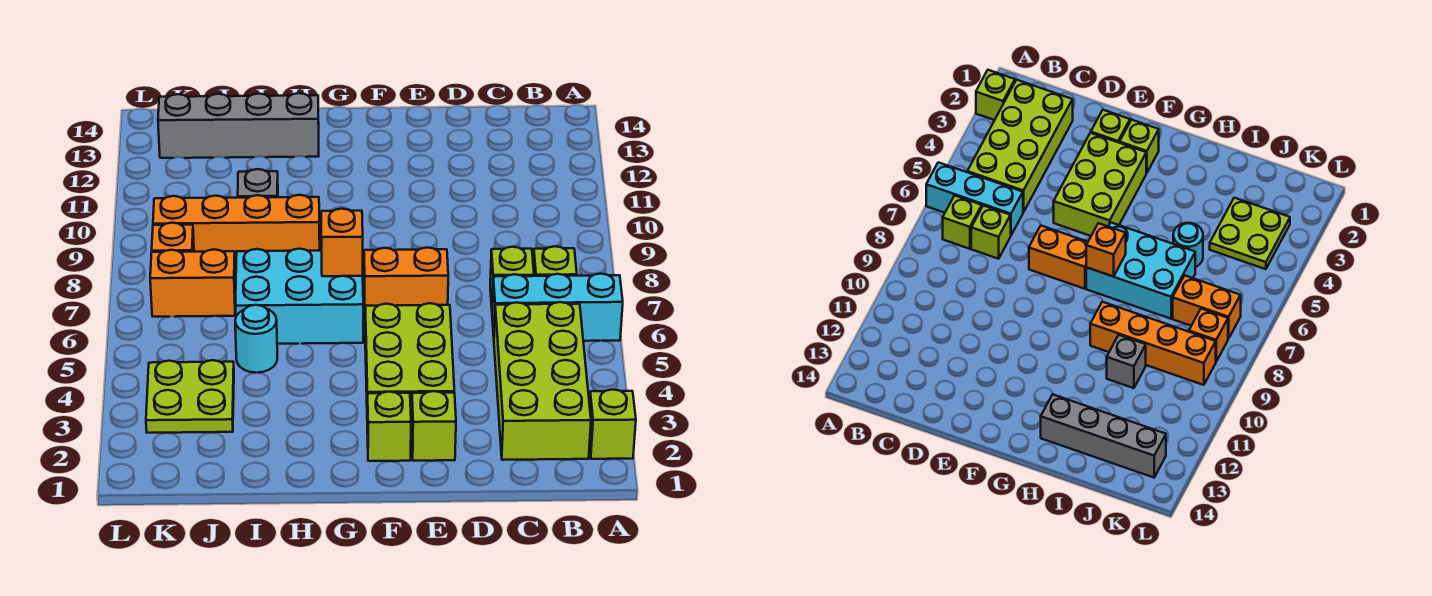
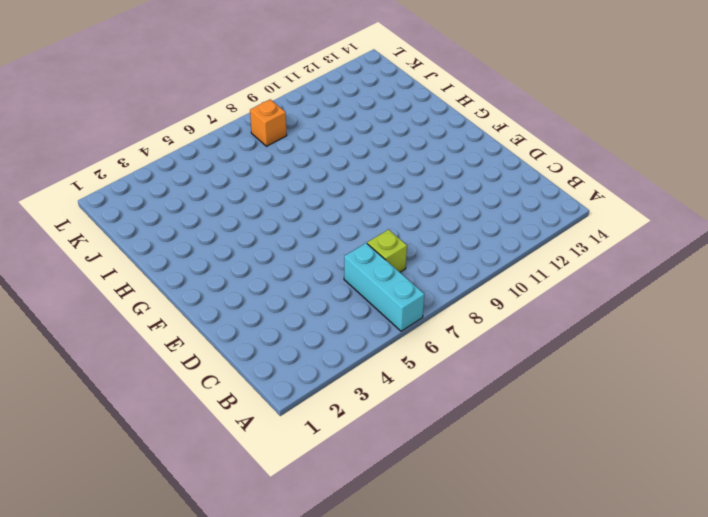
none -> lime brick A2 level 1
none -> lime brick B2:C5 level 1
none -> lime brick B7 level 1

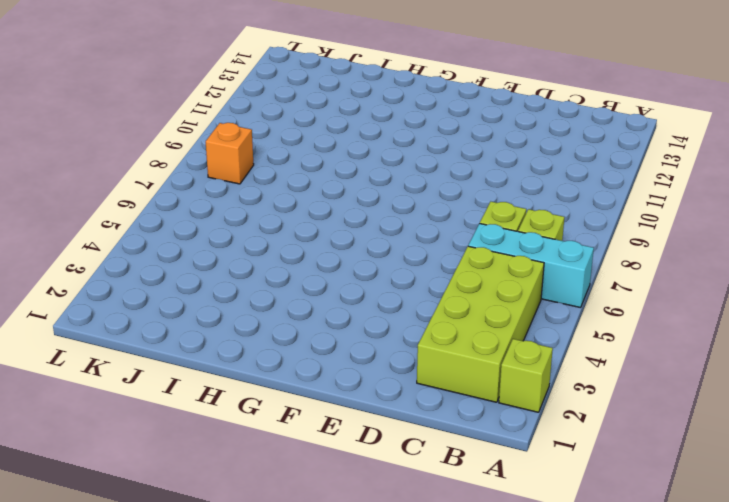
none -> lime brick E2 level 1
none -> lime brick E3:F5 level 1
none -> orange brick E7:F7 level 1

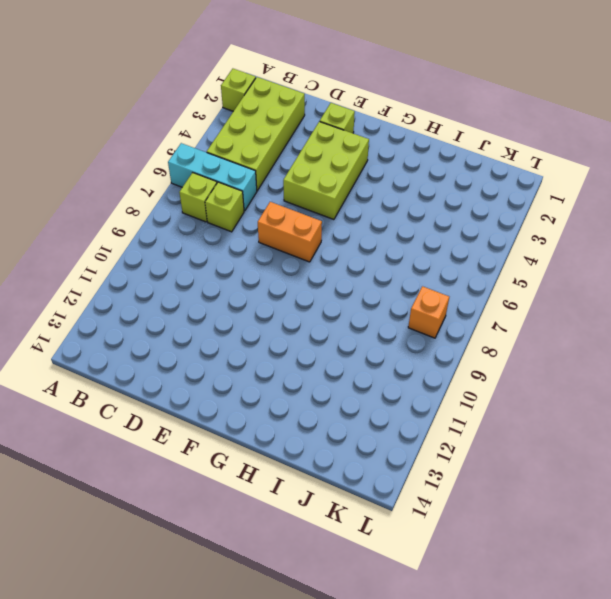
none -> lime brick F2 level 1
none -> cyan brick G6:I7 level 1
none -> orange brick H9:K9 level 1

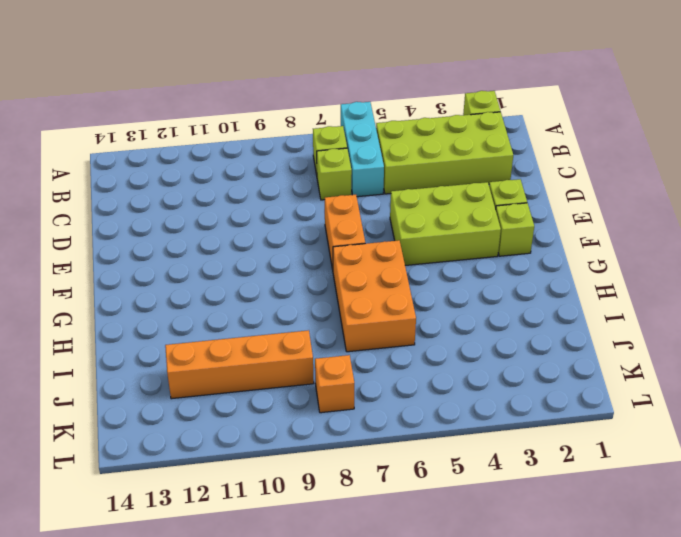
orange brick G6:I7 level 1 -> cyan brick G6:I7 level 1
orange brick J9:J12 level 1 -> orange brick H9:K9 level 1
none -> grey brick H13:K13 level 1
none -> cyan round brick I5 level 1
none -> grey brick I10 level 1

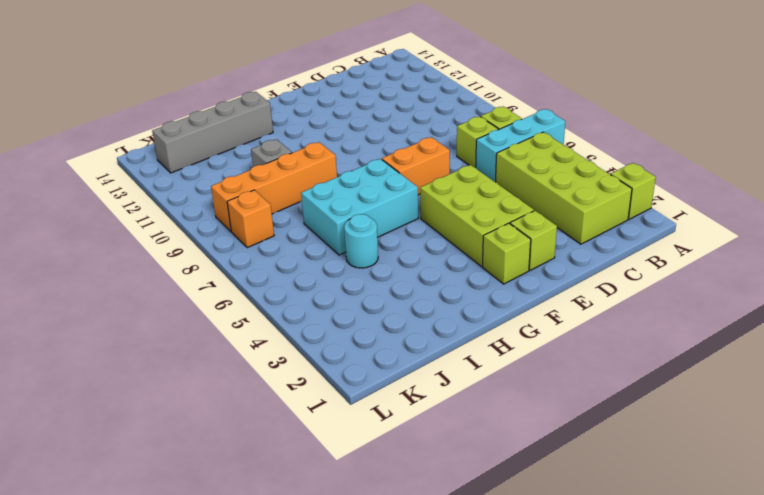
none -> lime plate J3:K4 level 1
none -> orange brick J7:K7 level 1
none -> orange brick G7 level 2

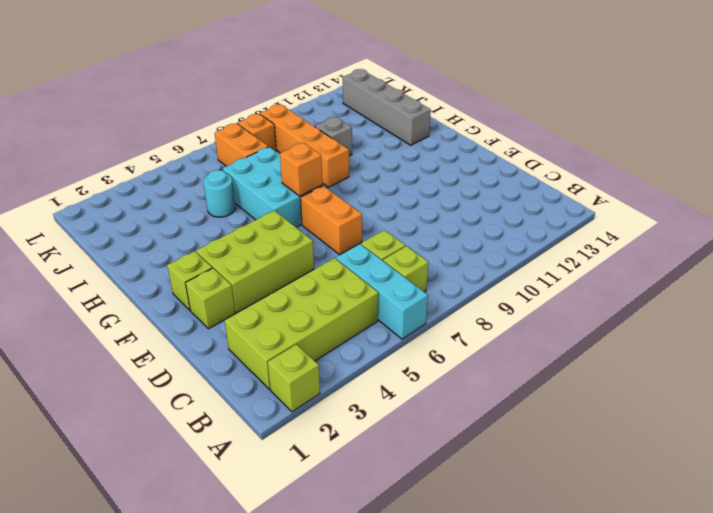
none -> lime plate J3:K4 level 1

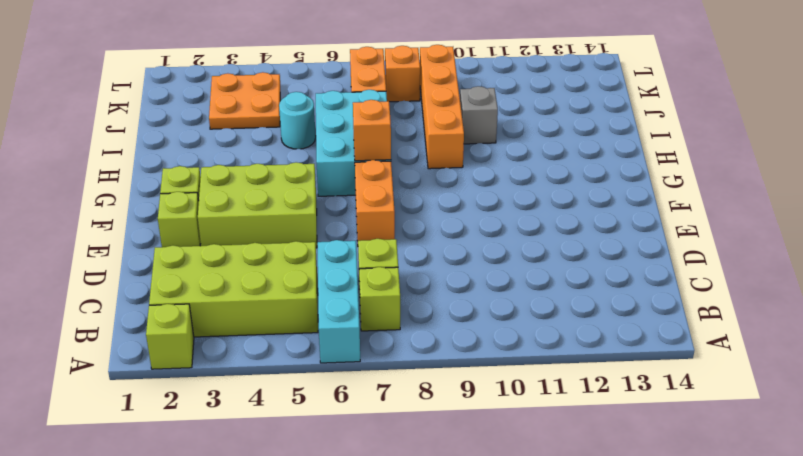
orange plate J3:K4 level 1 -> lime plate J3:K4 level 1
none -> grey brick H13:K13 level 1

